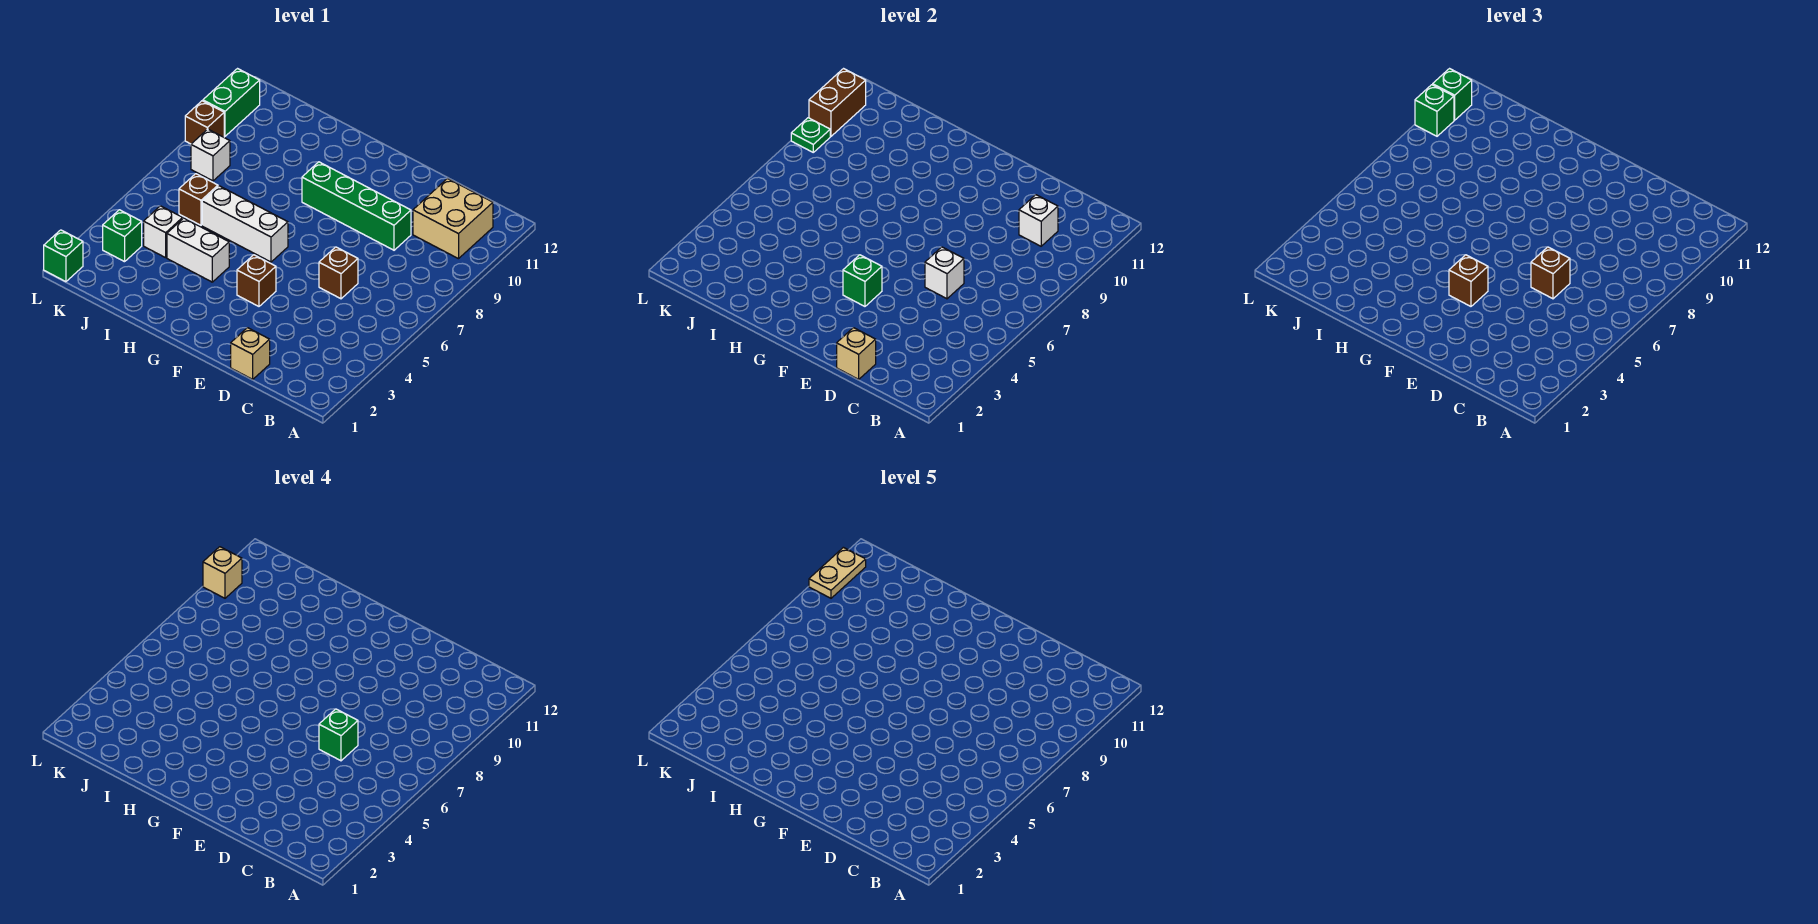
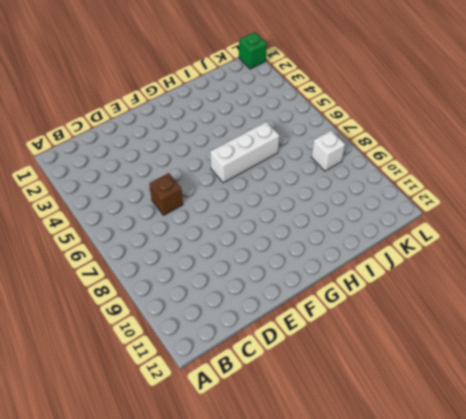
none -> tan brick B10:C11 level 1
none -> tan brick D1 level 1
none -> green brick D9:G9 level 1

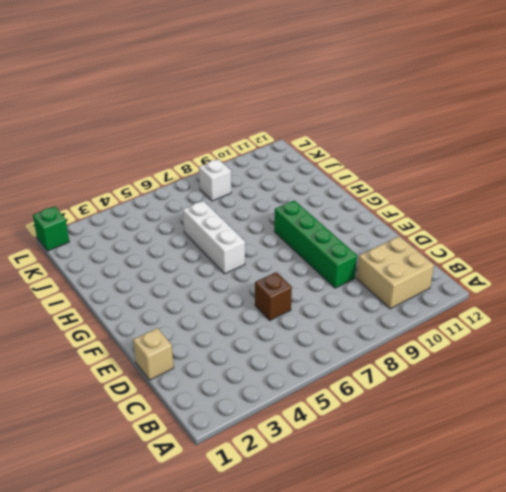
none -> brown brick F4 level 1
none -> white brick H4:I4 level 1
none -> white brick J4 level 1

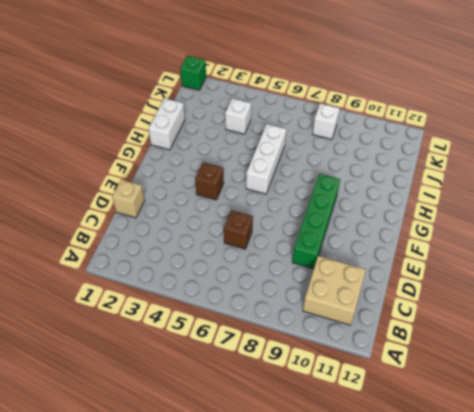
white brick H1:I1 level 1 -> white brick H4:I4 level 1
none -> brown brick J6 level 1
none -> green brick K3 level 1
none -> brown brick L9 level 1

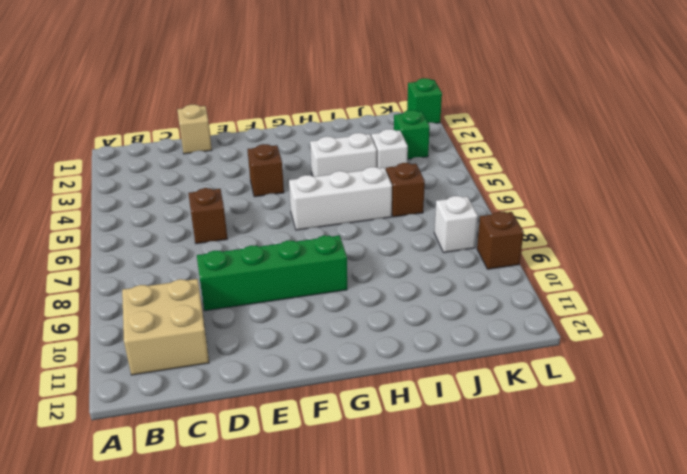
none -> green brick L10:L11 level 1
none -> white brick C10 level 2
none -> tan brick D1 level 2

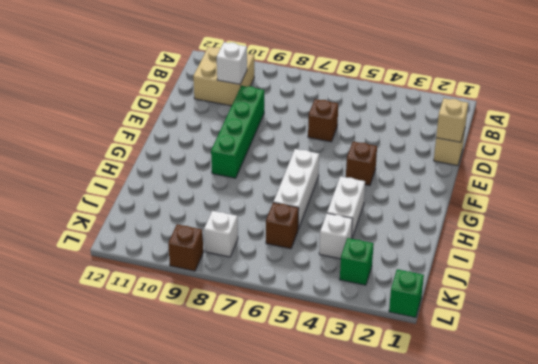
none -> green brick L10:L11 level 1
none -> white brick D6 level 2
none -> green brick F4 level 2

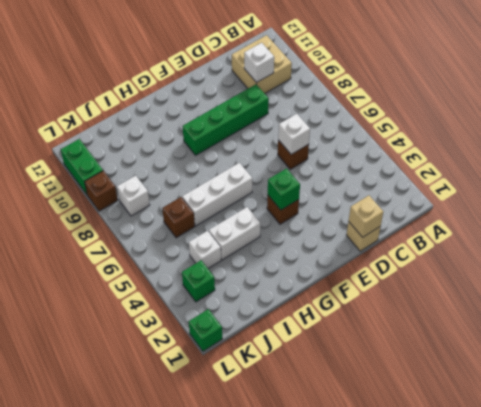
none -> green plate L9 level 2
none -> brown brick L10:L11 level 2
none -> brown brick D6 level 3

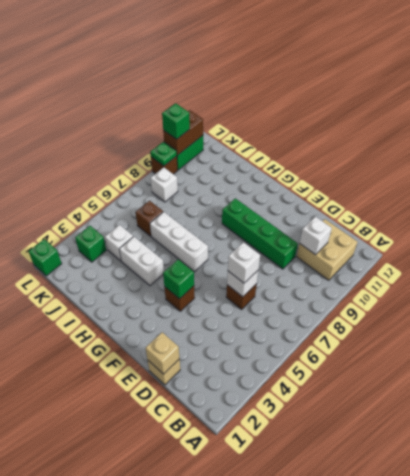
white brick D6 level 3 -> brown brick D6 level 3
none -> brown brick F4 level 3
none -> green brick L11 level 3
none -> green brick D6 level 4

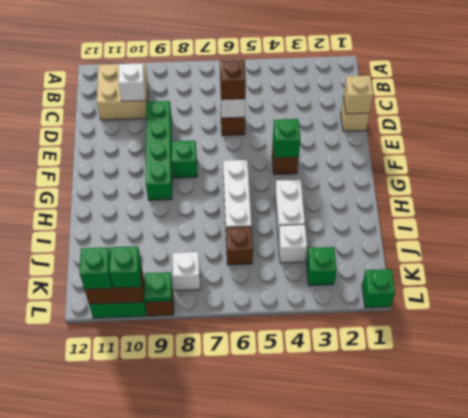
green brick F8 level 1 -> green brick D6 level 4
none -> brown brick F4 level 3
none -> tan brick L10 level 4
none -> tan plate L10:L11 level 5

